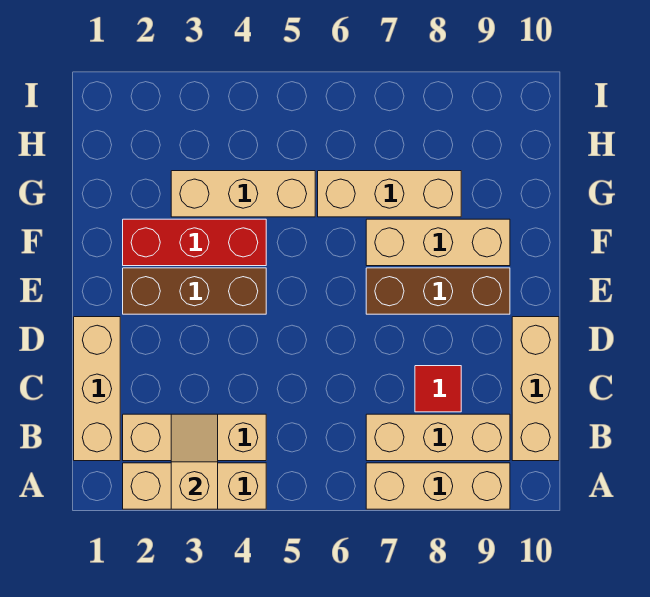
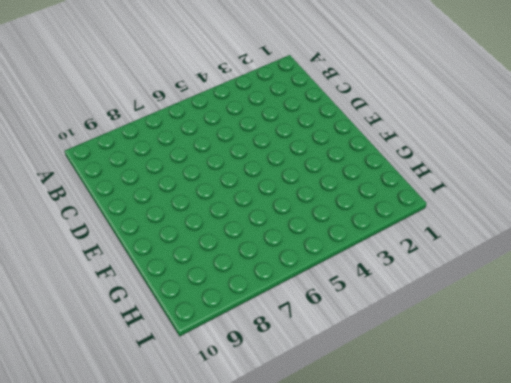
none -> tan brick A2:A4 level 1
none -> tan brick A7:A9 level 1
none -> tan brick B1:D1 level 1

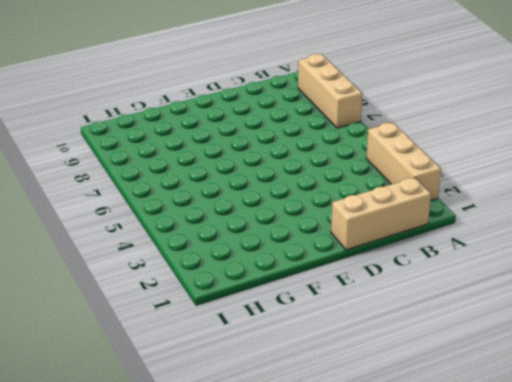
none -> tan brick B2:B4 level 1
none -> tan brick B7:B9 level 1
none -> tan brick B10:D10 level 1

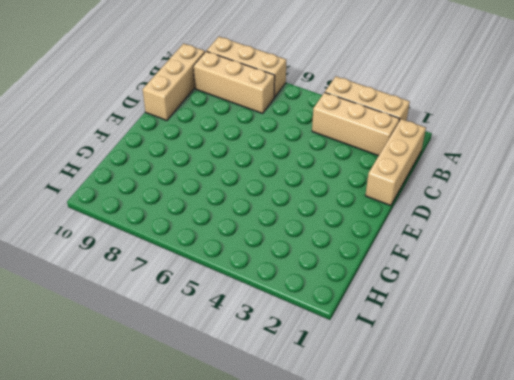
none -> red tile C8 level 1
none -> brown brick E2:E4 level 1
none -> brown brick E7:E9 level 1

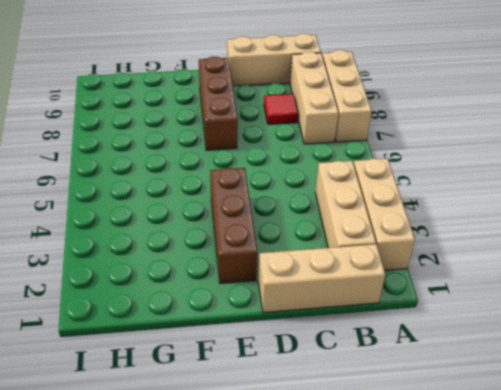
none -> red brick F2:F4 level 1
none -> tan brick F7:F9 level 1
none -> tan brick G3:G5 level 1

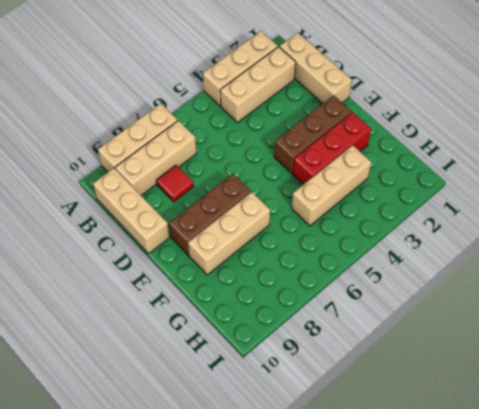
none -> tan brick G6:G8 level 1
none -> tan slope A3:B3 level 2 top A

